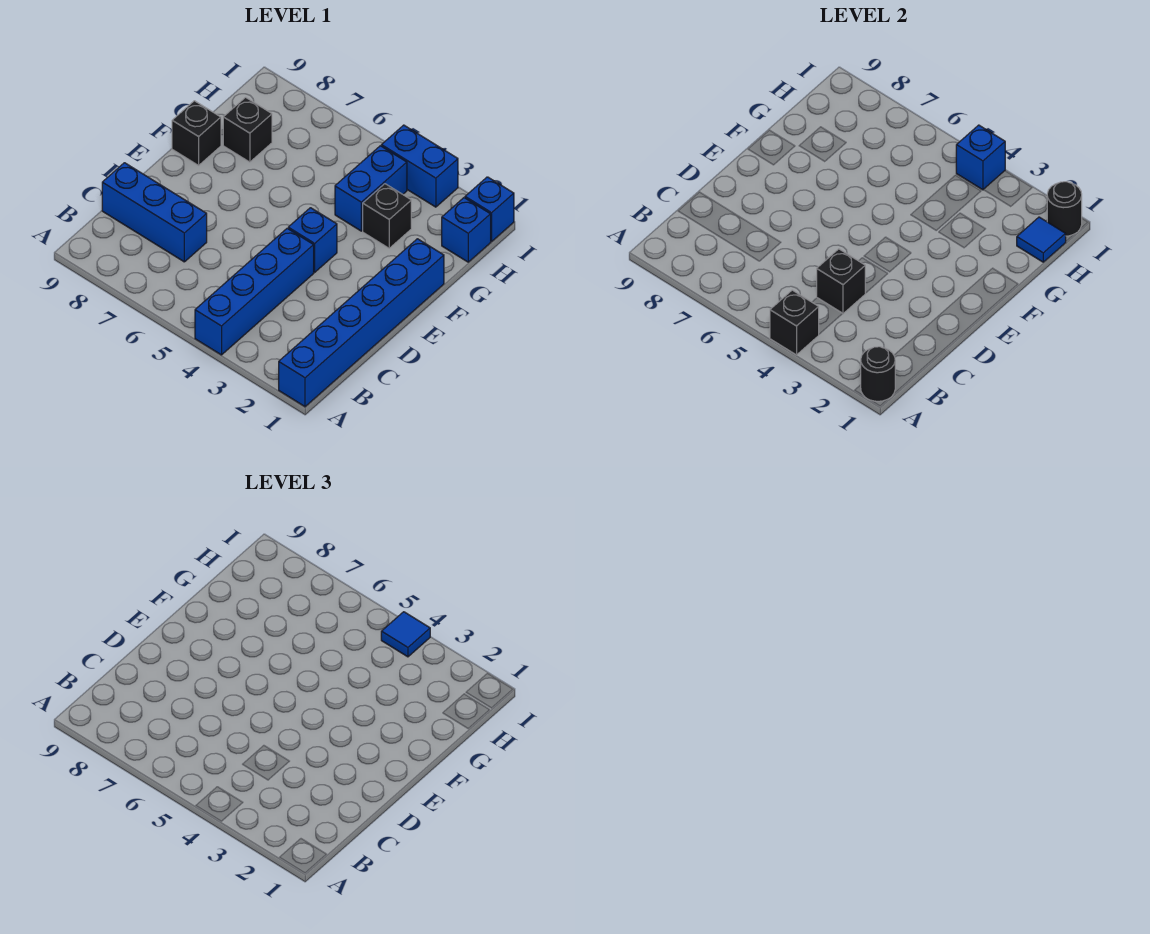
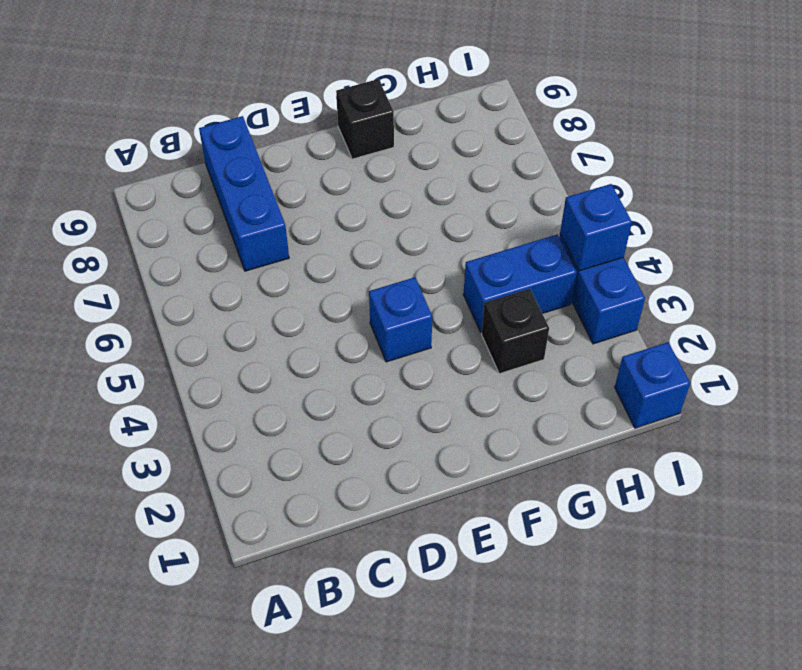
none -> blue brick A1:F1 level 1
none -> blue brick A4:D4 level 1
none -> black brick G8 level 1

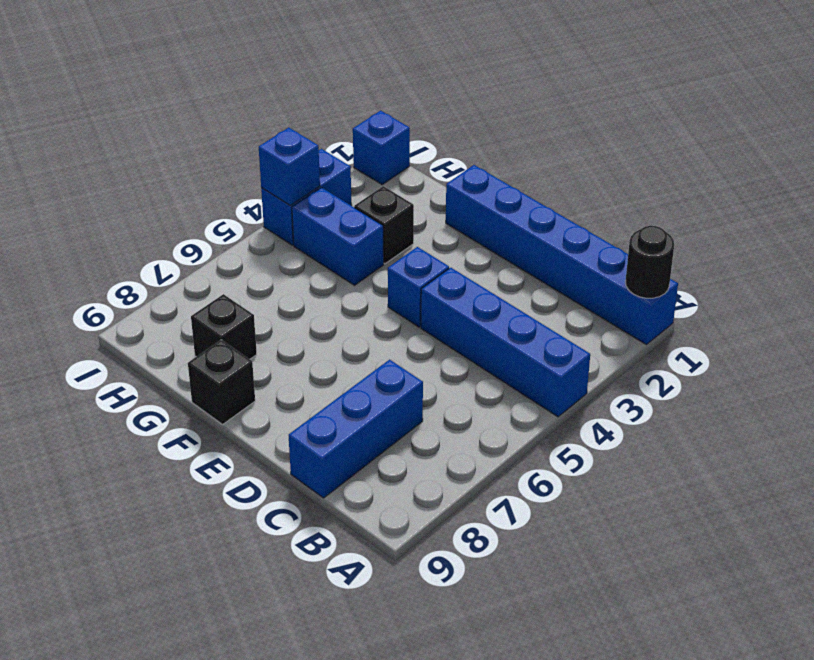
none -> blue brick H1 level 1
none -> black brick A4 level 2
none -> black brick C4 level 2

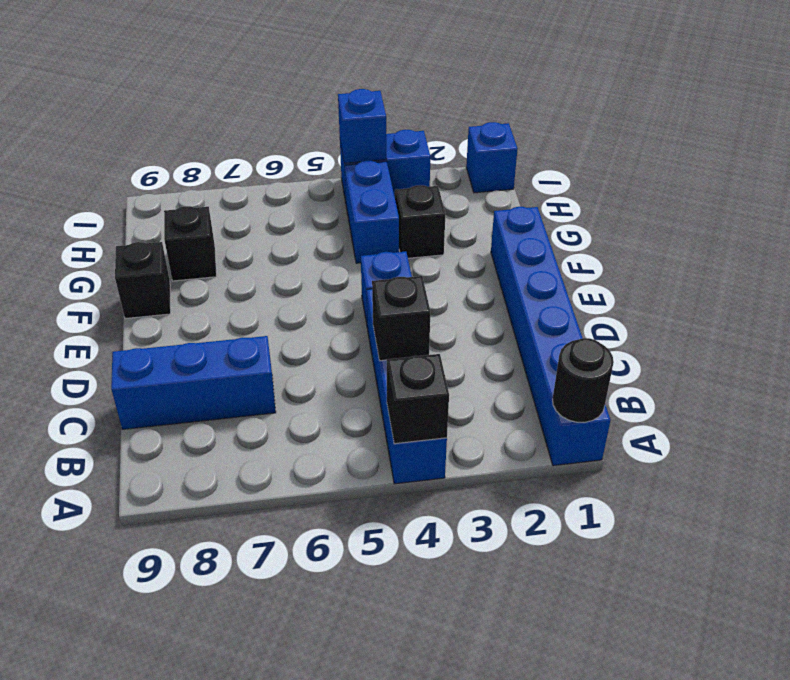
none -> blue brick H1 level 1
none -> blue tile H1 level 2
none -> black round brick I1 level 2

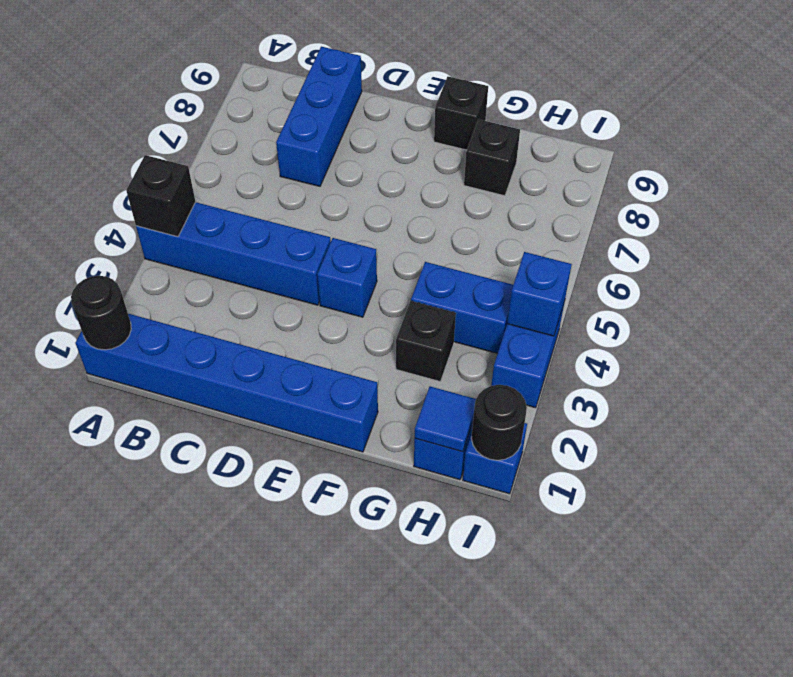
none -> black brick C4 level 2
none -> blue tile I4 level 3

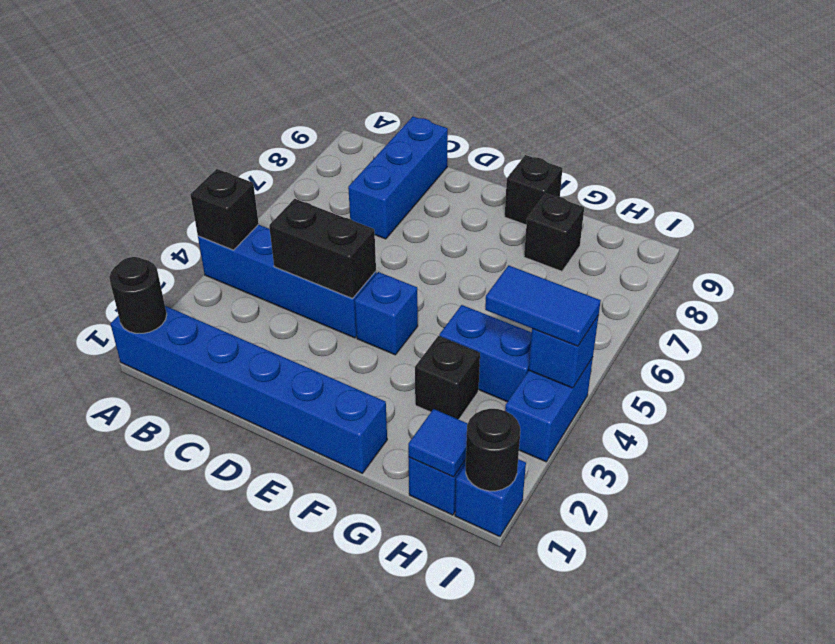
black brick C4:D4 level 2 -> black brick C4 level 2
blue tile H4:I4 level 3 -> blue tile I4 level 3

